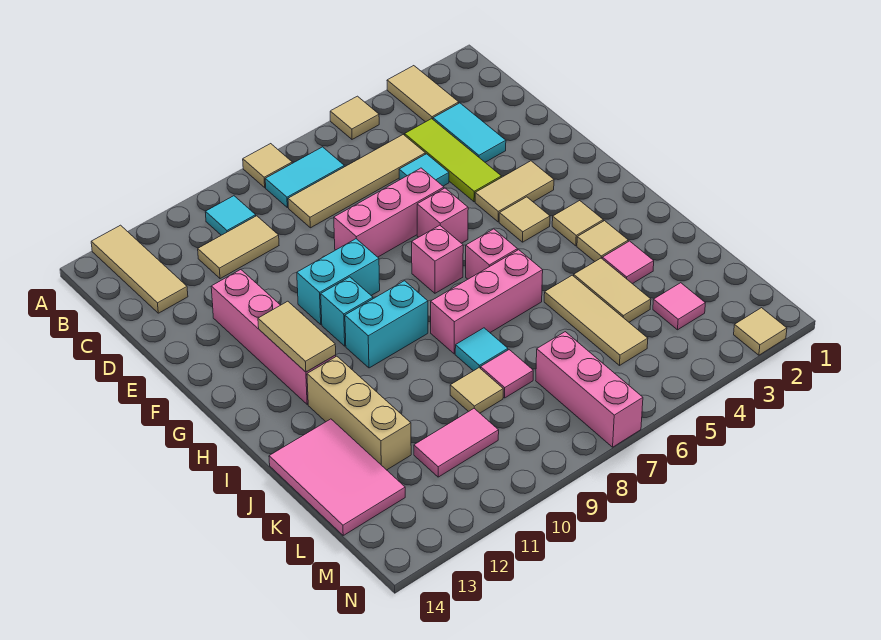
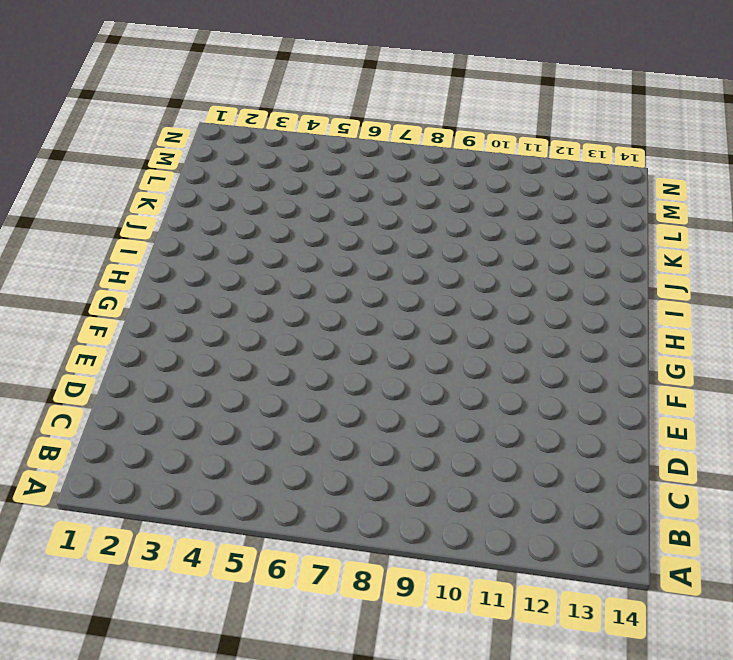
none -> tan tile A3:B3 level 1
none -> tan tile A5 level 1
none -> tan tile A8 level 1
none -> tan tile A13:C13 level 1

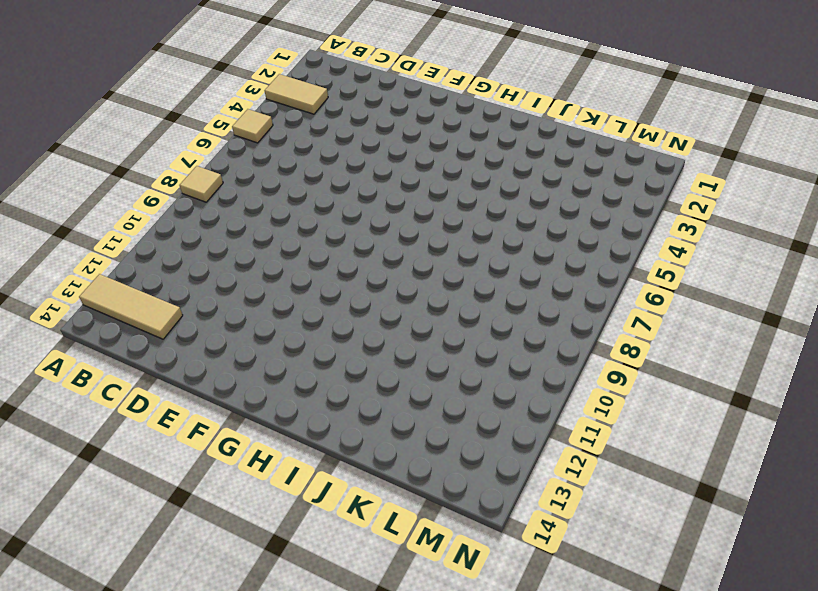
none -> cyan tile B7:B8 level 1
none -> cyan tile B10 level 1
none -> cyan tile C3:D3 level 1
none -> lime tile C4:E4 level 1

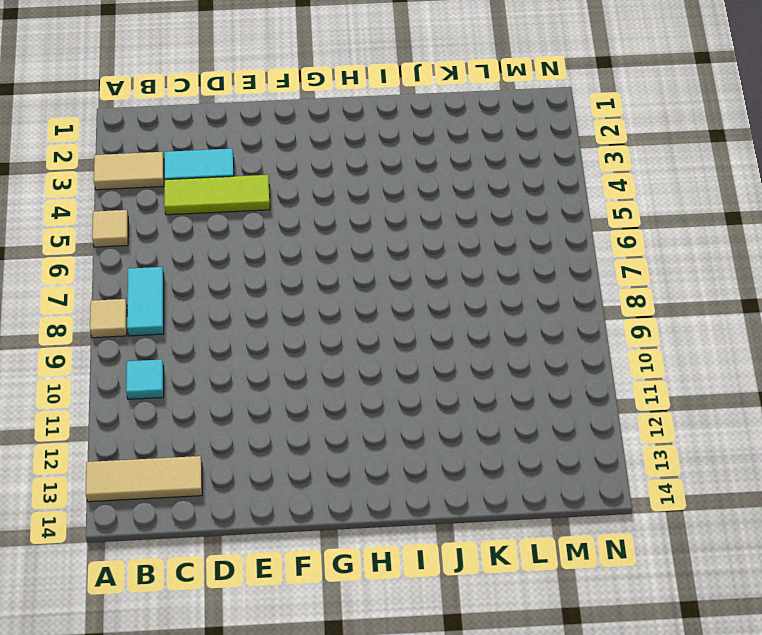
none -> tan tile C5:C8 level 1
none -> tan tile C10:C11 level 1
none -> cyan tile D5 level 1
none -> pink brick E6:E8 level 1

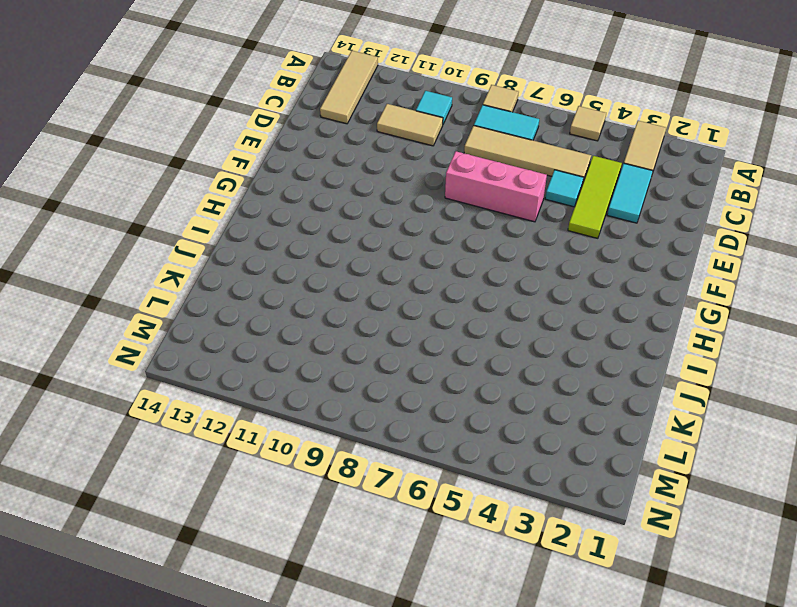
none -> pink brick E12:H12 level 1
none -> tan tile F3:F4 level 1
none -> pink brick F6 level 1
none -> cyan brick F9:F10 level 1

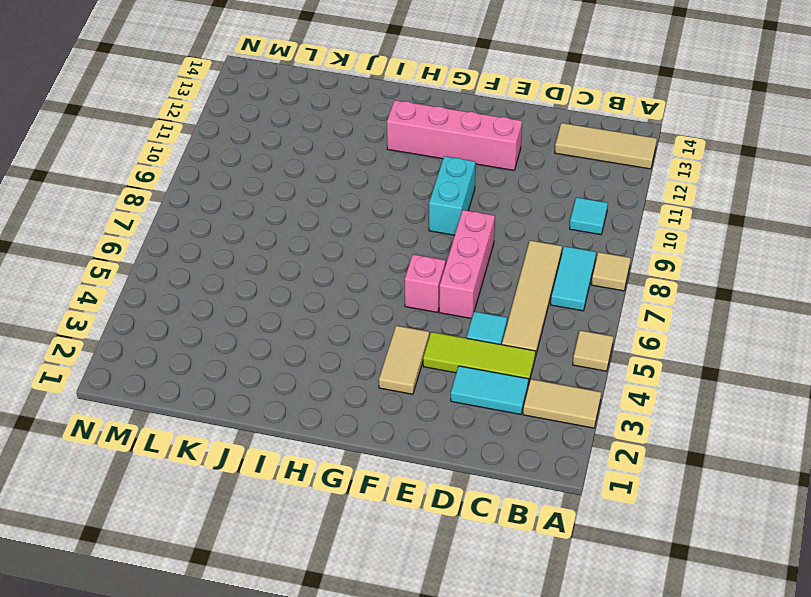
none -> tan tile C10:C11 level 1
none -> tan tile G4 level 1
none -> pink brick G7 level 1
none -> cyan brick G10 level 1

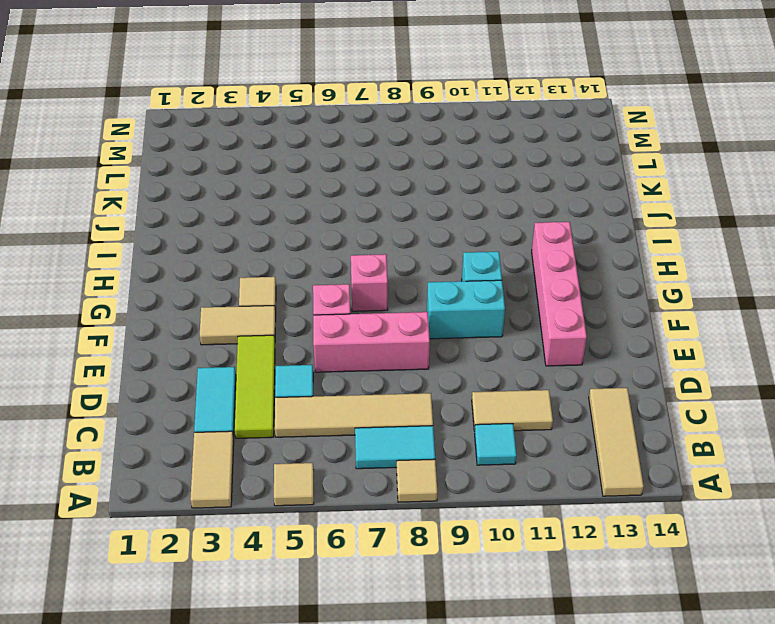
none -> tan tile H3 level 1
none -> pink brick H6 level 1
none -> cyan brick H9:H10 level 1
none -> tan tile I3 level 1

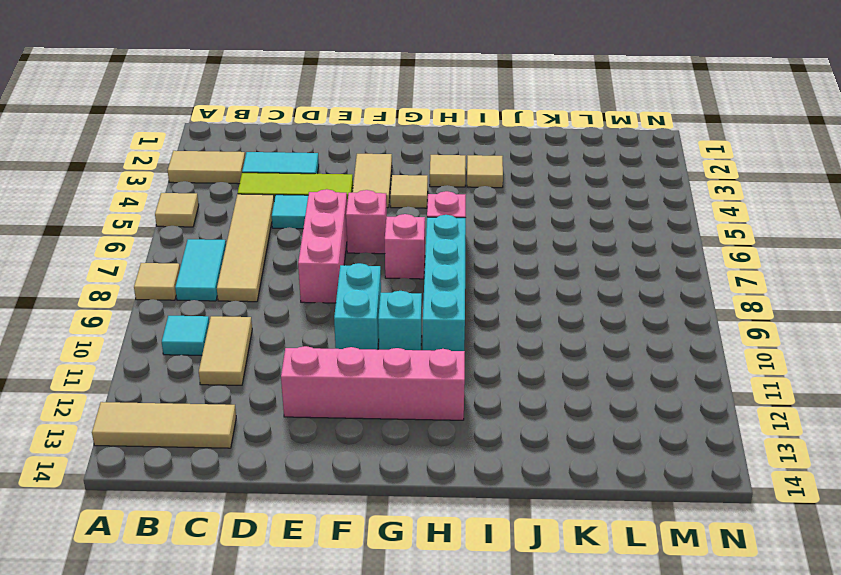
cyan brick H7:H10 level 1 -> cyan brick H9:H10 level 1
none -> pink brick I6:I8 level 1
none -> tan brick I12:K12 level 1
none -> pink tile J3 level 1
none -> tan tile J4:K4 level 1

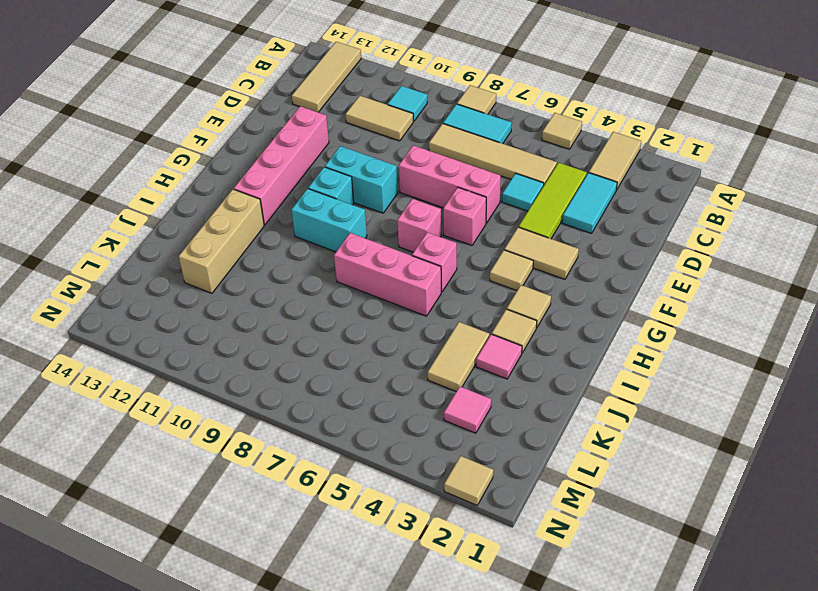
none -> tan tile J5:L5 level 1
none -> cyan tile J8 level 1
none -> pink tile J13:L14 level 1
none -> pink tile K8 level 1

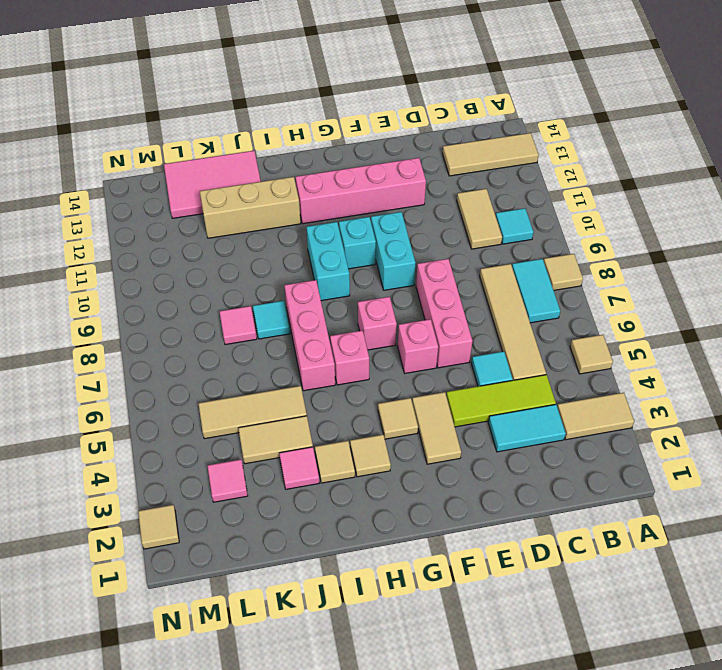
none -> tan tile K9 level 1
none -> pink brick L7:N7 level 1
none -> pink tile L10:L11 level 1
none -> tan tile G12:H12 level 2

